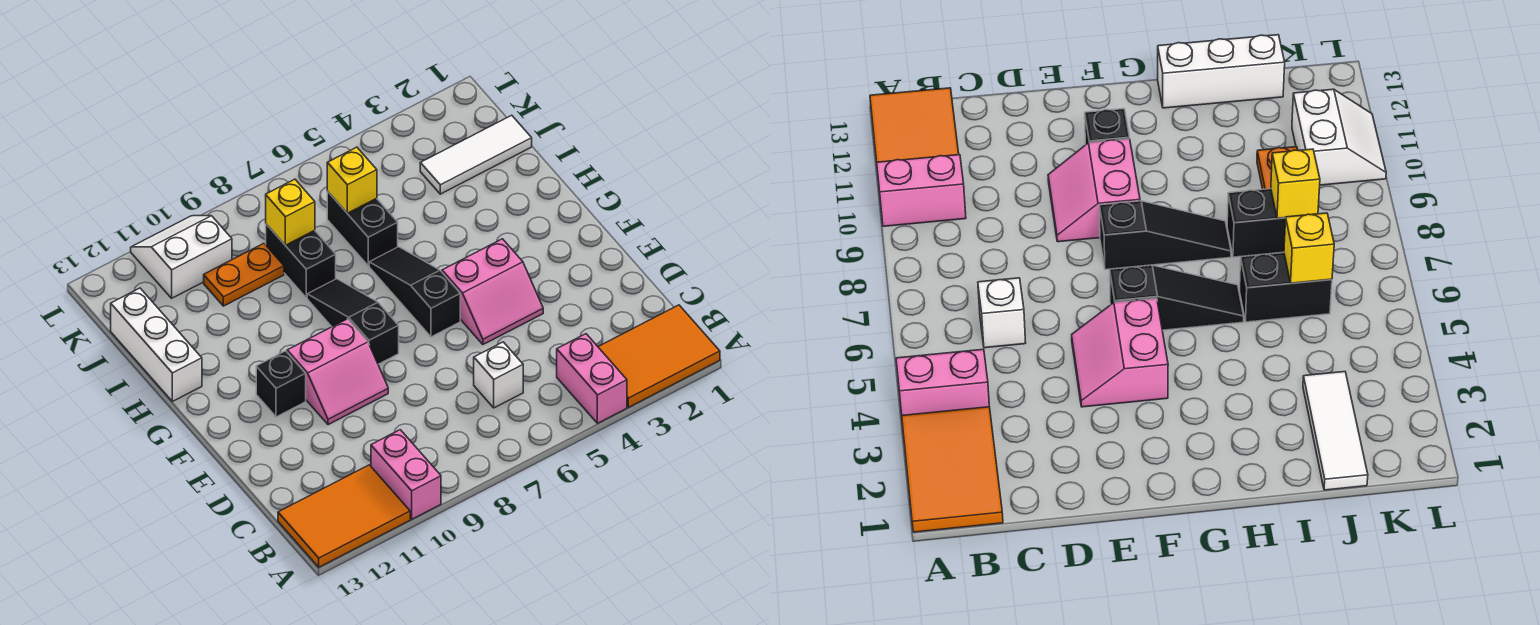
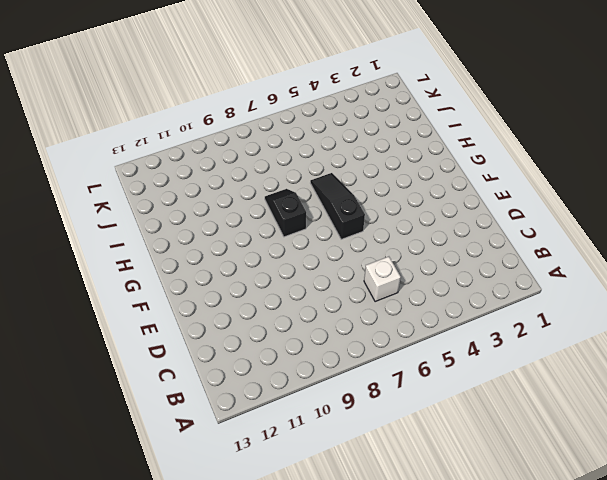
black slope G8:H8 level 1 top G -> black slope F8:H8 level 1 top F
none -> orange tile A1:B3 level 1
none -> pink brick A4:B4 level 1
none -> pink brick A10:B10 level 1

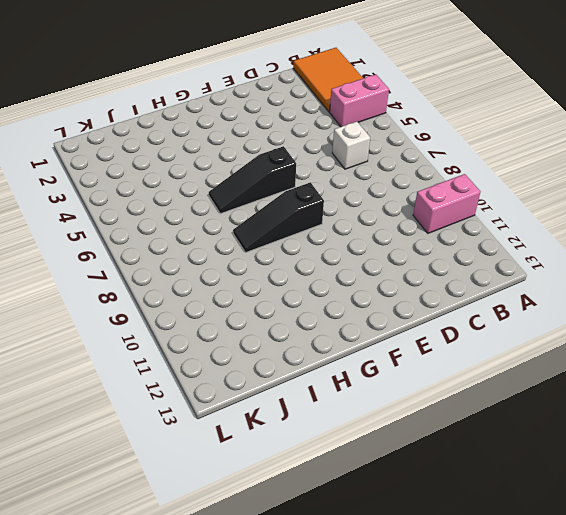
none -> orange tile A11:B13 level 1
none -> pink slope E4:F5 level 1 top F
none -> pink slope E9:F10 level 1 top F

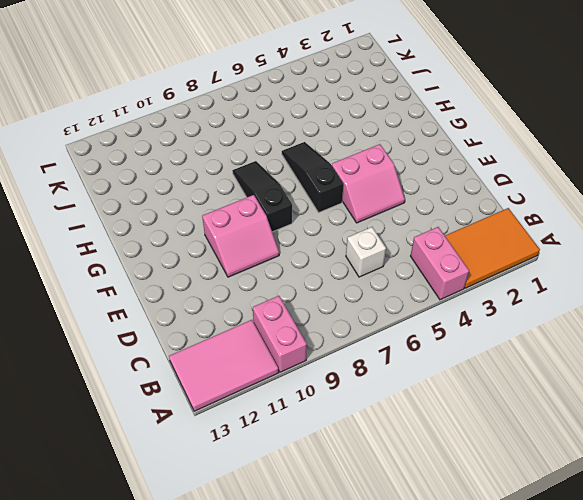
pink tile A11:B13 level 1 -> orange tile A11:B13 level 1
none -> black brick F11 level 1
none -> white brick H13:J13 level 1
none -> black brick I6:J6 level 1

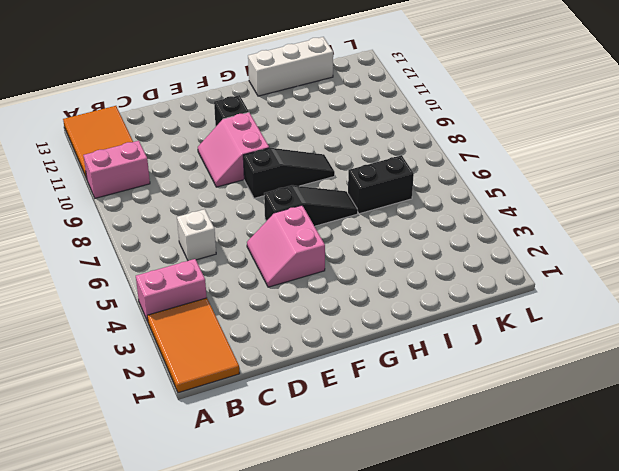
none -> black brick I8:J8 level 1
none -> white tile J1:J3 level 1
none -> orange plate J9:J10 level 1

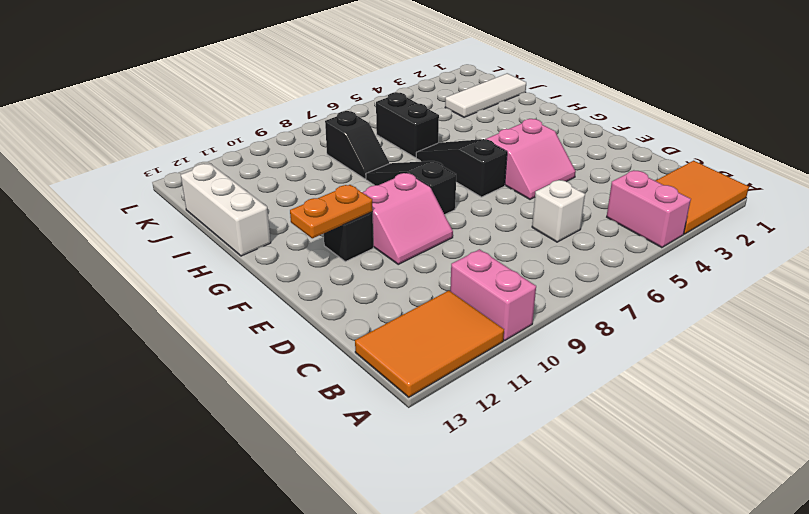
orange plate F11:F12 level 2 -> orange plate J9:J10 level 1
black slope I8:J8 level 1 top J -> black brick I8:J8 level 1
none -> white slope K10:L11 level 1 top K
none -> yellow brick J6 level 2
none -> yellow brick J8 level 2

